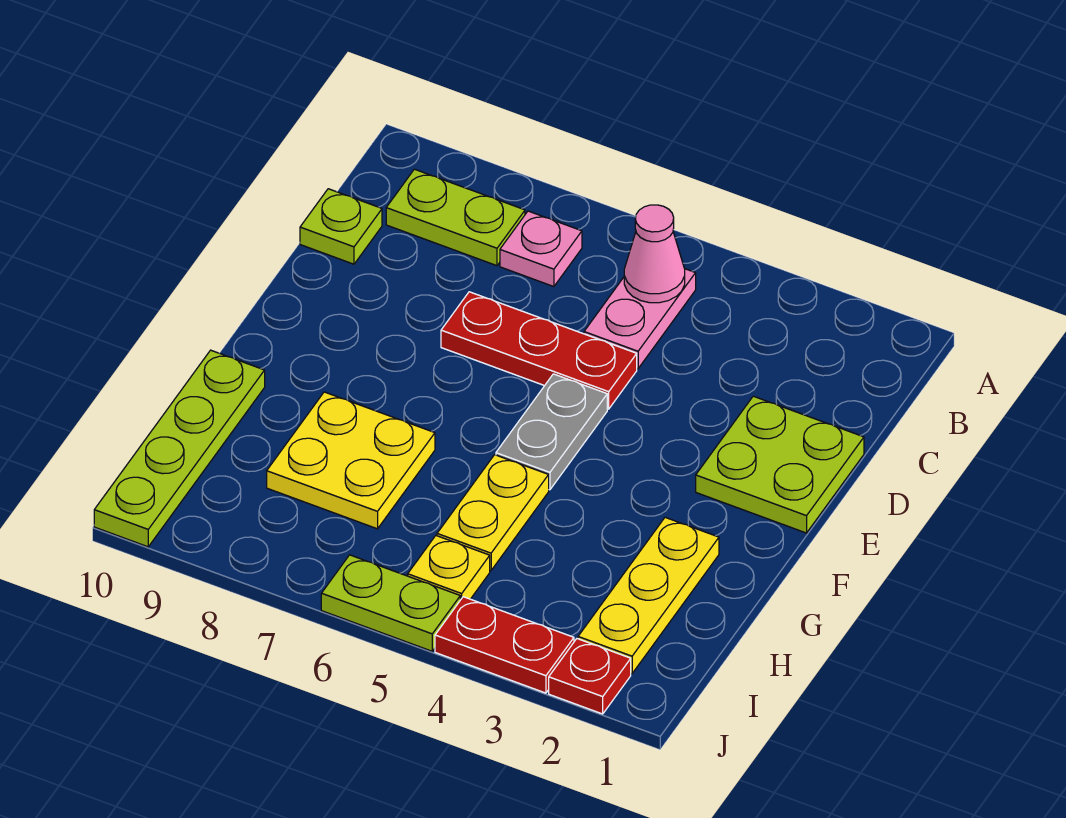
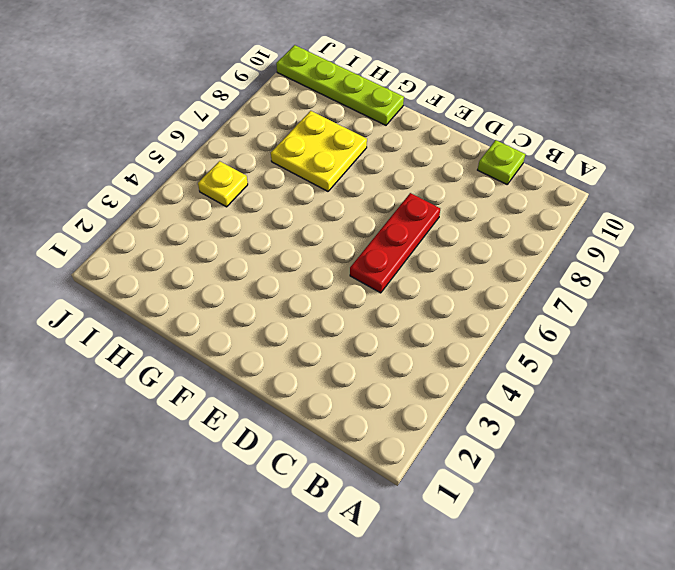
none -> pink plate B5:C5 level 1
none -> pink plate B7 level 1
none -> lime plate B8:B9 level 1

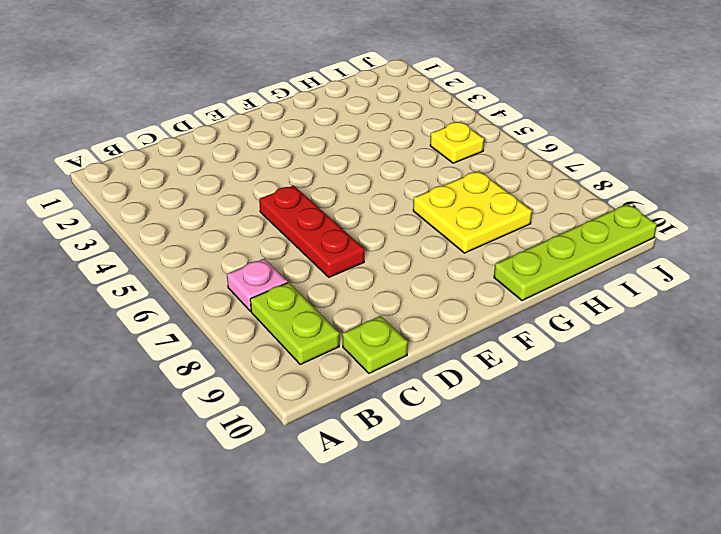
none -> pink plate B5:C5 level 1
none -> lime plate D1:E2 level 1
none -> grey plate E5:F5 level 1

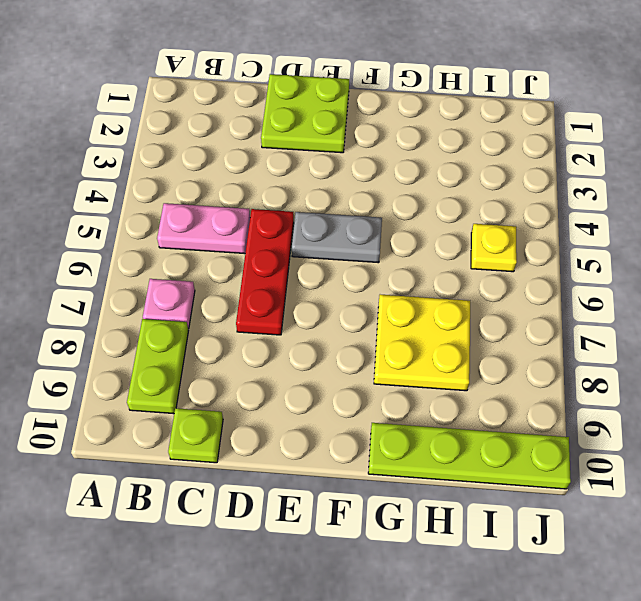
none -> yellow plate G2:I2 level 1
none -> yellow plate G5:H5 level 1
none -> red plate J2 level 1

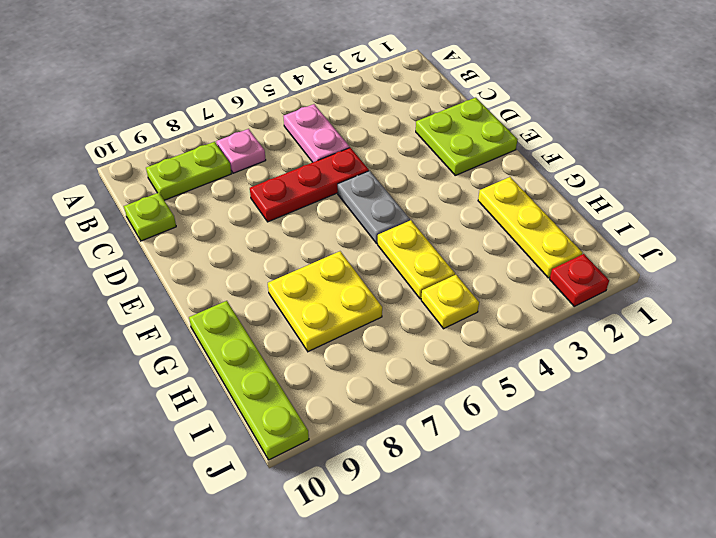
none -> red plate J3:J4 level 1
none -> lime plate J5:J6 level 1
none -> pink cone B5 level 2

